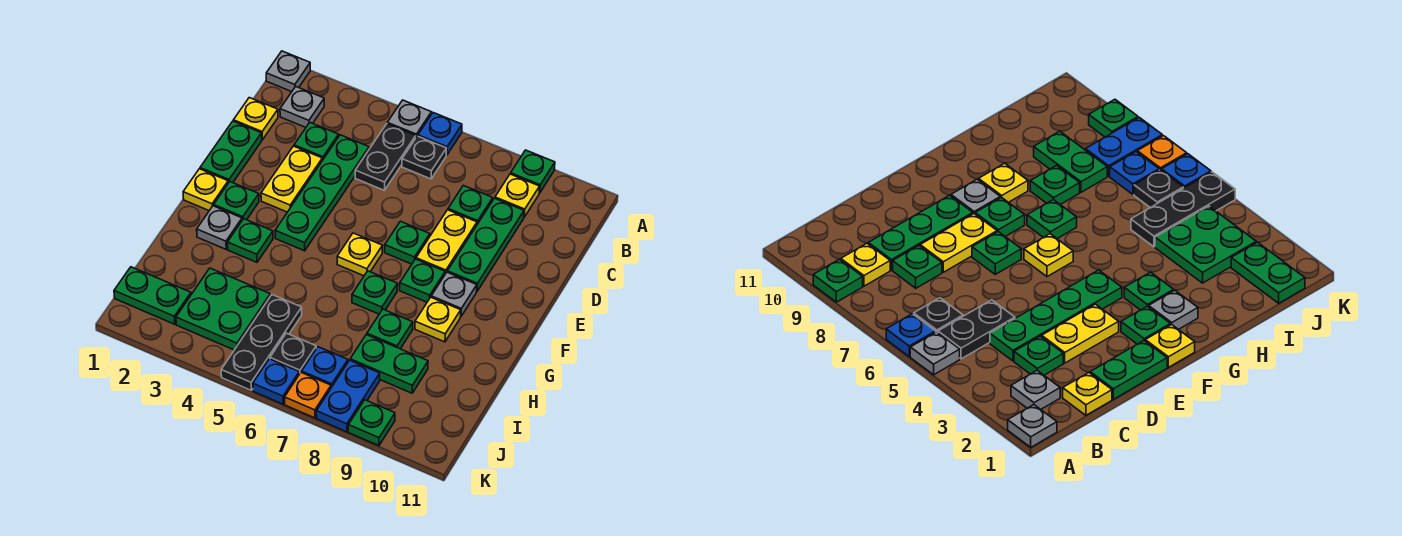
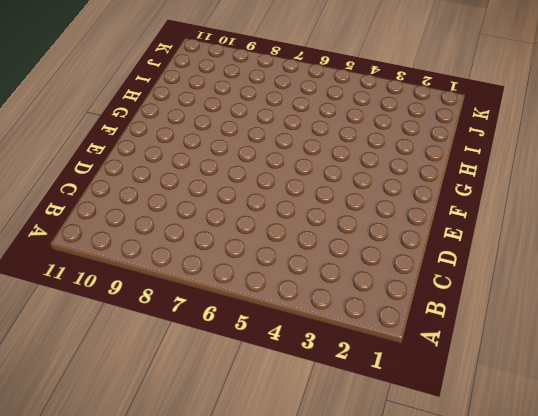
none -> grey plate A1 level 1
none -> grey plate A5 level 1
none -> blue plate A6 level 1
none -> green plate A9 level 1

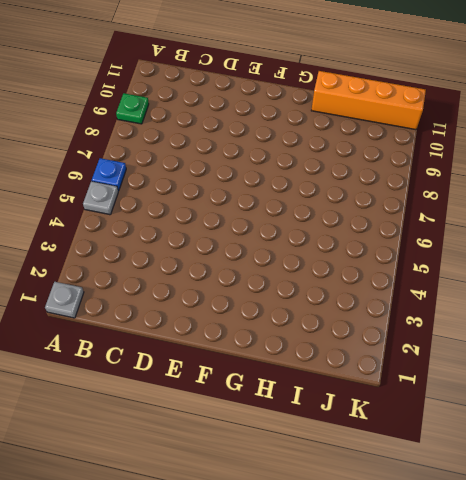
orange brick H11:K11 level 1 -> none
none -> grey plate B2 level 1
none -> black plate B5:C5 level 1
none -> black plate B6 level 1
none -> yellow plate B9 level 1

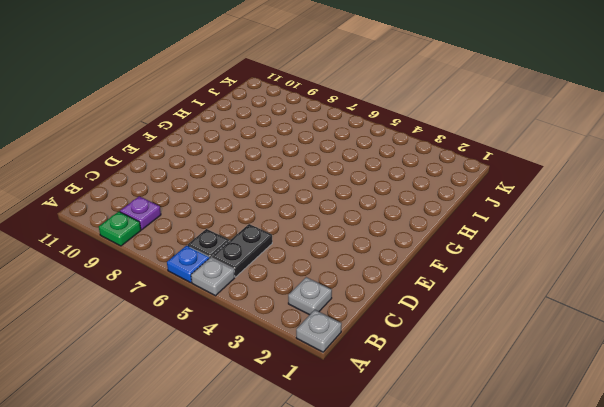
purple plate B9 level 1 -> yellow plate B9 level 1
none -> yellow plate C1 level 1
none -> green plate C3 level 1
none -> green plate C4:F4 level 1
none -> green plate C8 level 1

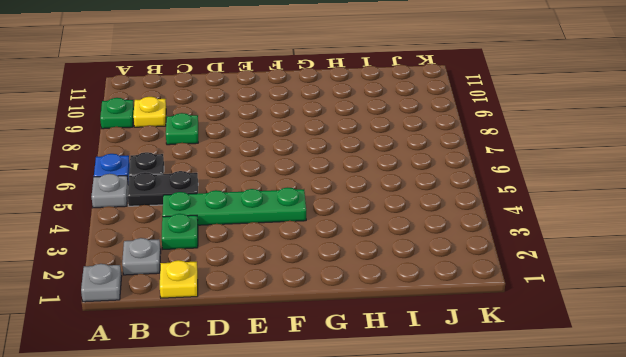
none -> green plate C9:E9 level 1
none -> green plate D1:E1 level 1
none -> yellow plate D3:E3 level 1
none -> yellow plate D8:E8 level 1

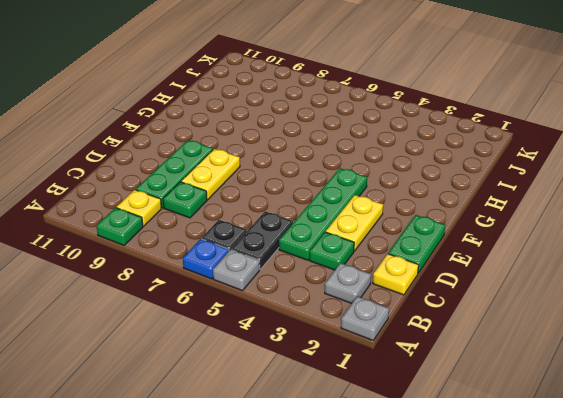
none -> green plate E7 level 1
none -> yellow plate F1 level 1
none -> green plate F2 level 1
none -> yellow plate F6 level 1

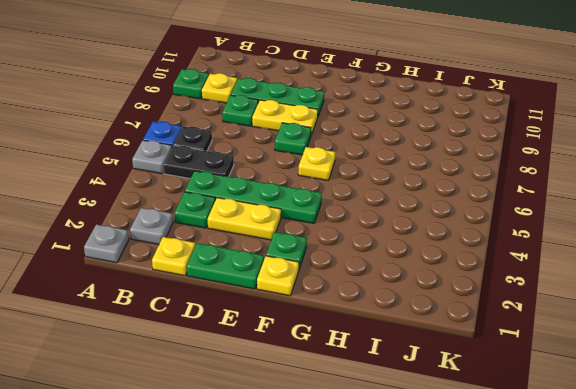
none -> green plate F8 level 1
none -> grey plate F9 level 1
none -> grey plate G2 level 1
none -> green plate G3 level 1

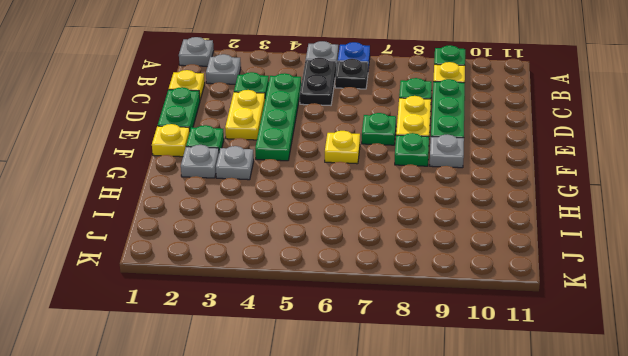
grey plate G3 level 1 -> green plate G3 level 1
none -> green plate G7 level 1
none -> yellow plate G9 level 1
none -> green plate H8 level 1
none -> green plate I3:J4 level 1

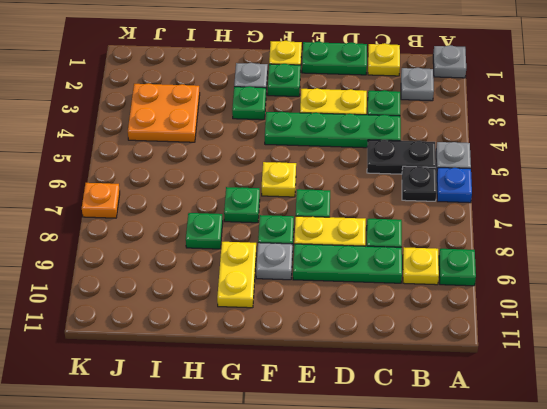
yellow plate G9:G10 level 1 -> yellow plate G9 level 1
orange plate I3:J4 level 1 -> green plate I3:J4 level 1
none -> black plate I5:K5 level 1
none -> green plate I8:I9 level 1
none -> green plate J1:J2 level 1
none -> black plate J6 level 1

